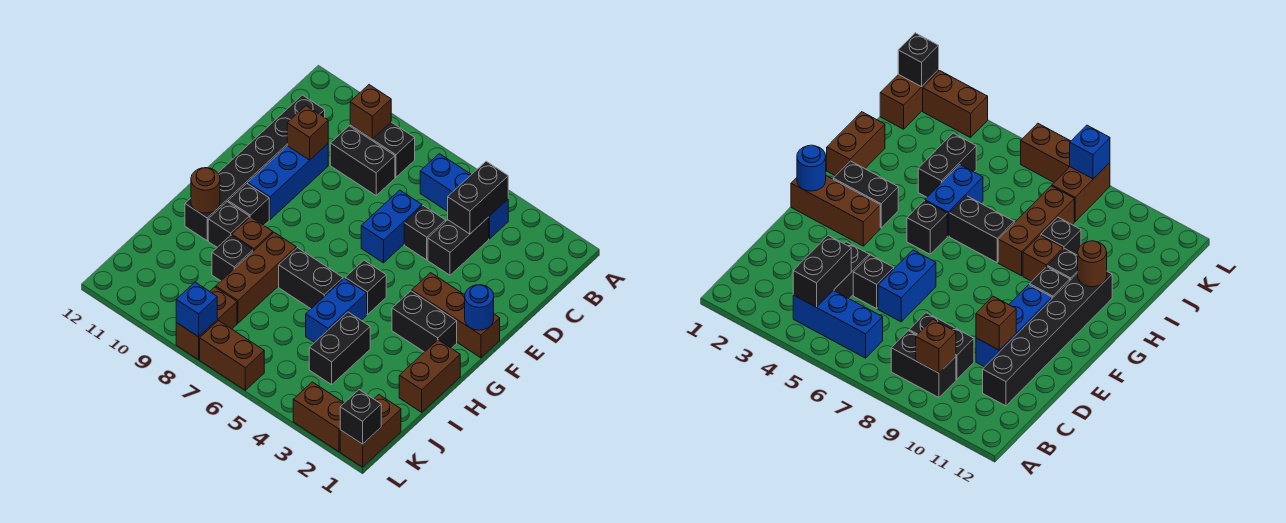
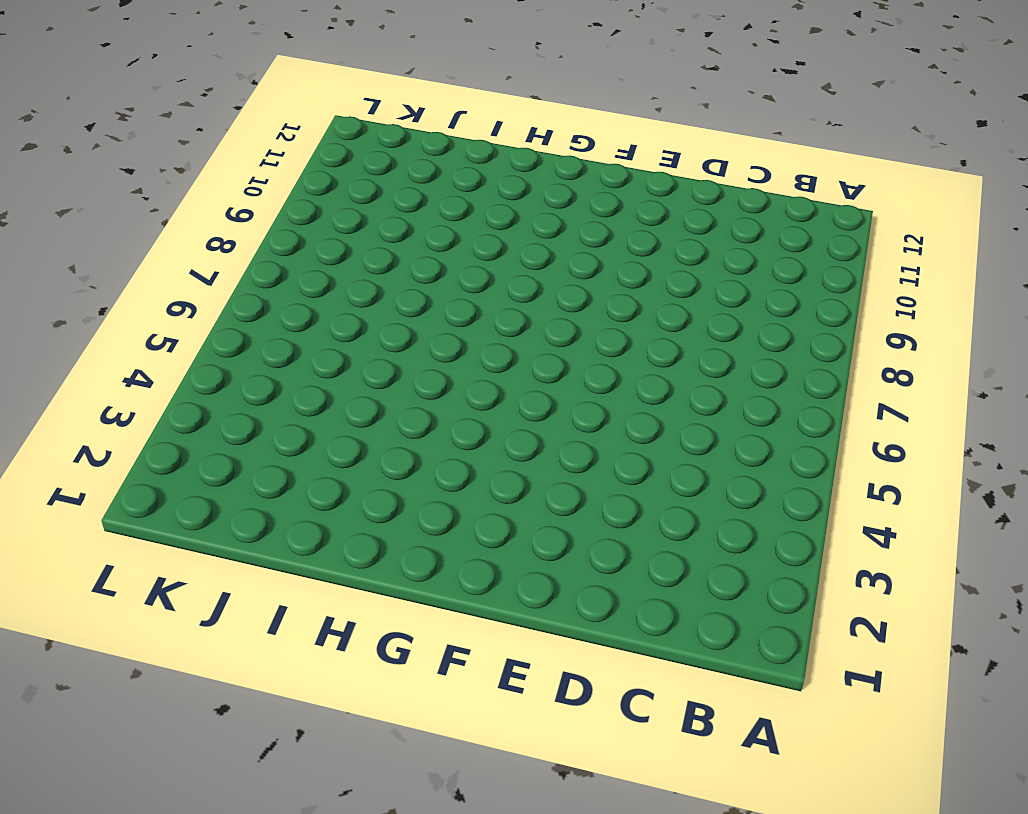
none -> blue brick B4:B6 level 1
none -> black brick B8:B9 level 1
none -> black brick C4:D4 level 1
none -> black brick C8:C9 level 1

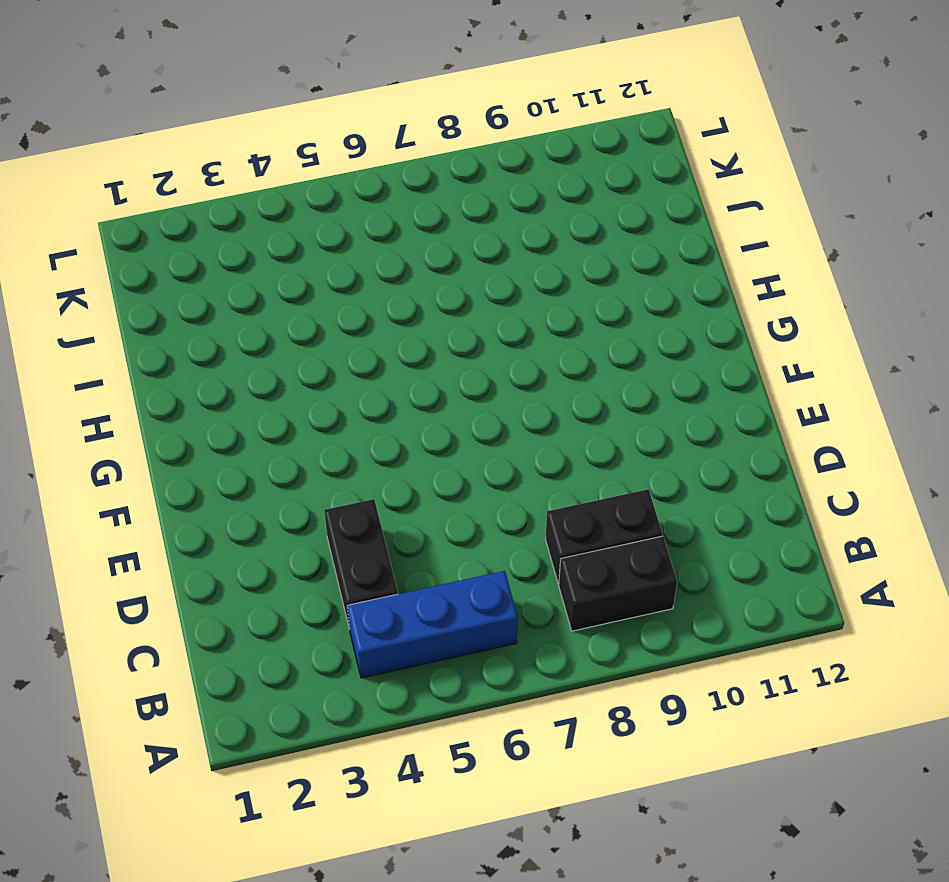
none -> black brick C11:H11 level 1
none -> black brick D5 level 1
none -> blue brick D6:E6 level 1
none -> blue brick D10:F10 level 1

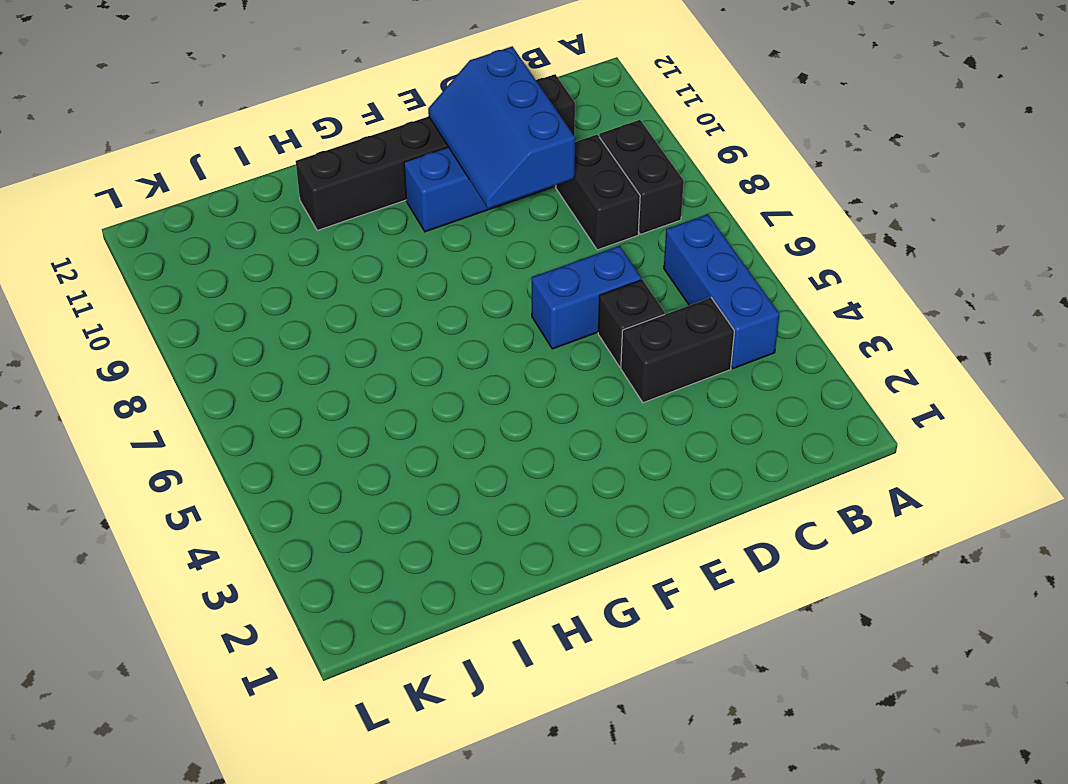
blue slope D9:E11 level 2 top D -> brown brick D10 level 2
none -> brown brick F1:F3 level 1
none -> black brick G2:G3 level 1
none -> black brick G5 level 1
none -> black brick G10 level 1

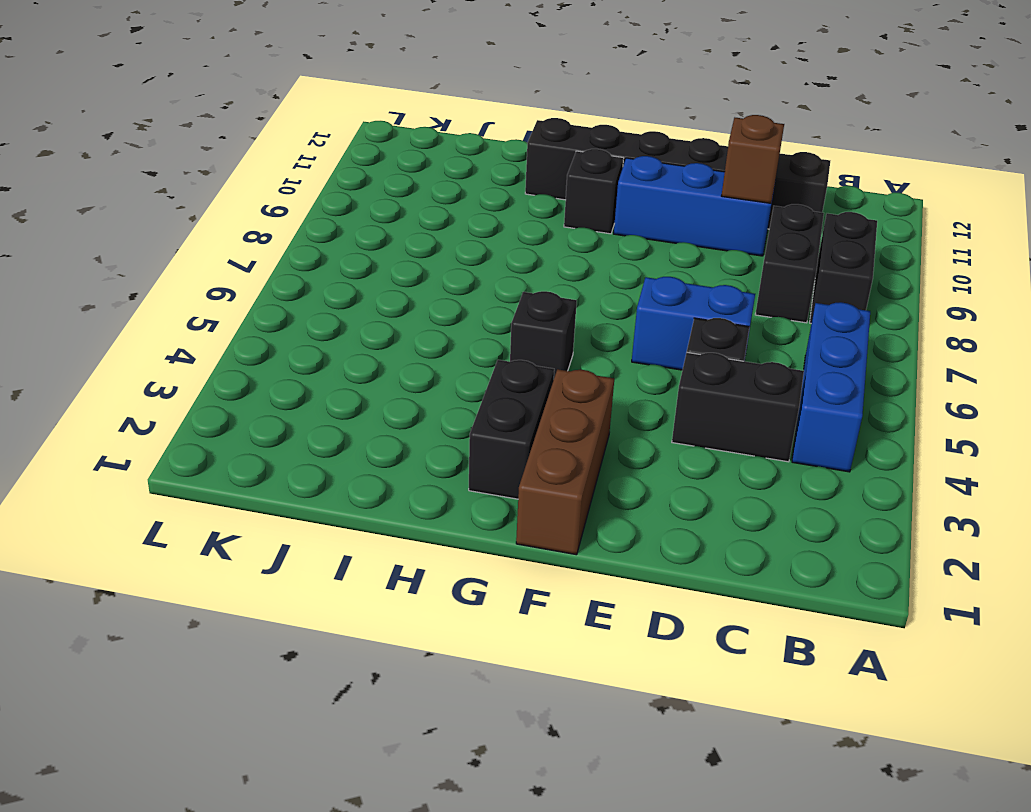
none -> brown brick H1:I1 level 1
none -> blue brick H5:I5 level 1
none -> black brick H6:H7 level 1
none -> brown brick H8:J8 level 1

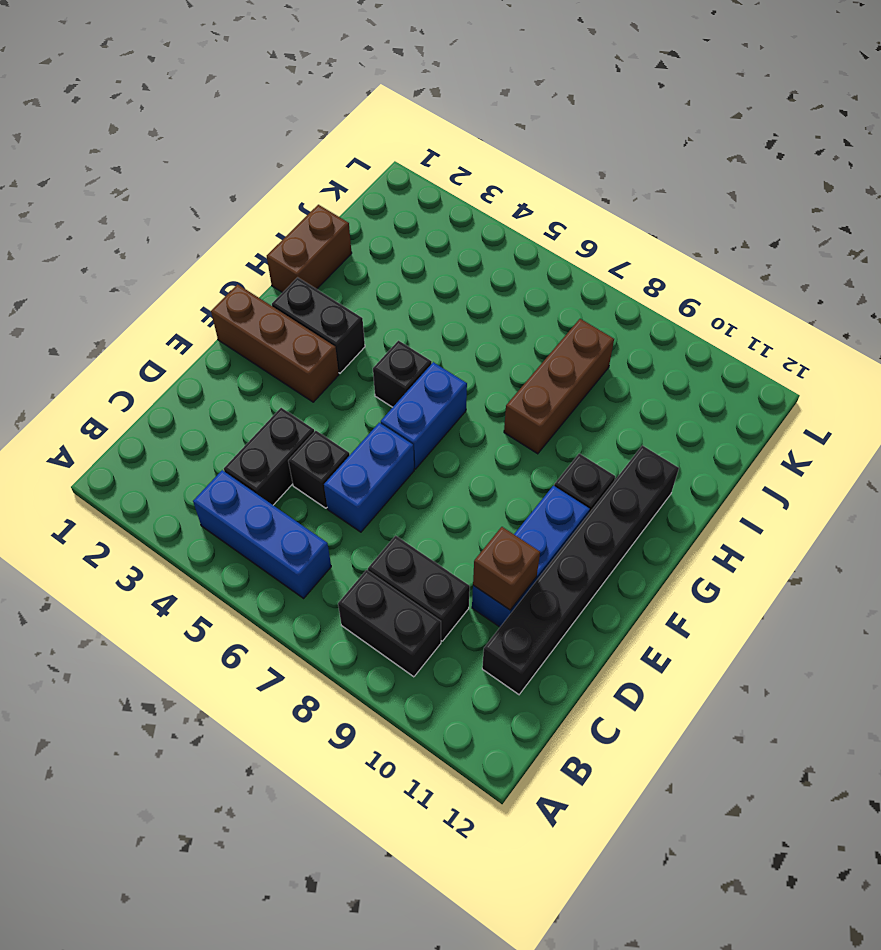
blue brick F6:G6 level 1 -> blue brick H5:I5 level 1
none -> black brick H6:H7 level 1
none -> brown brick H9 level 1
none -> black brick H10 level 1
none -> black brick I4:J4 level 1

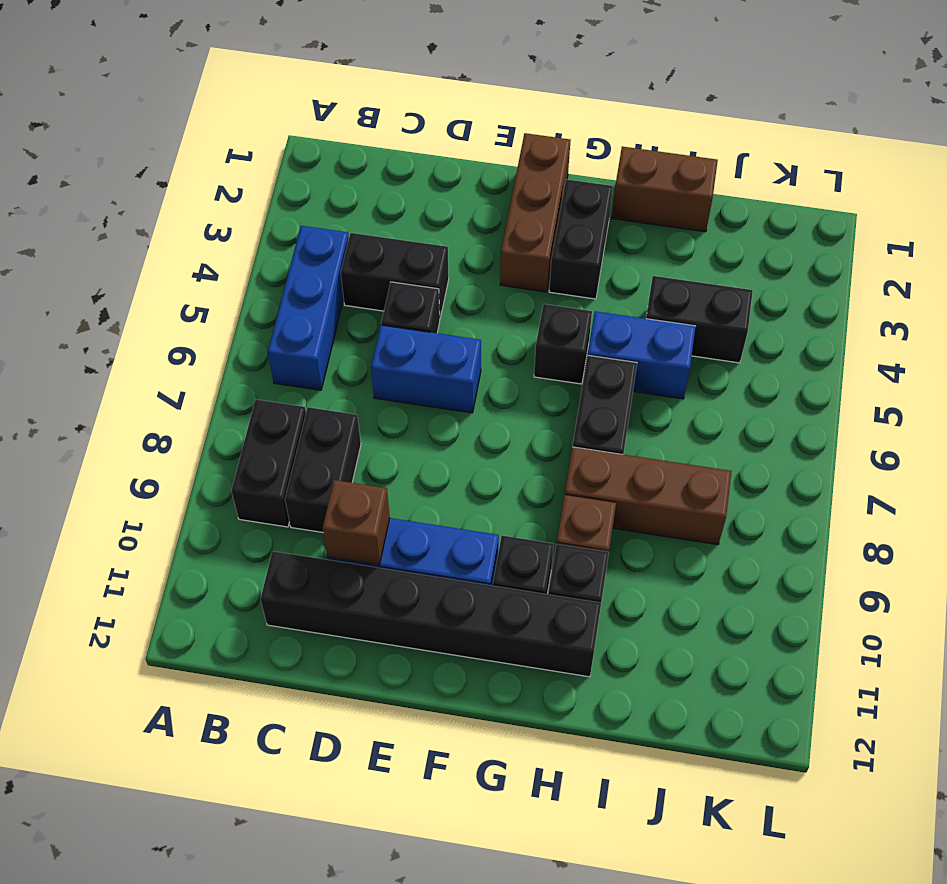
none -> black brick I9 level 1
none -> brown brick K1:L1 level 1
none -> brown brick K8:L8 level 1
none -> brown brick L2:L3 level 1

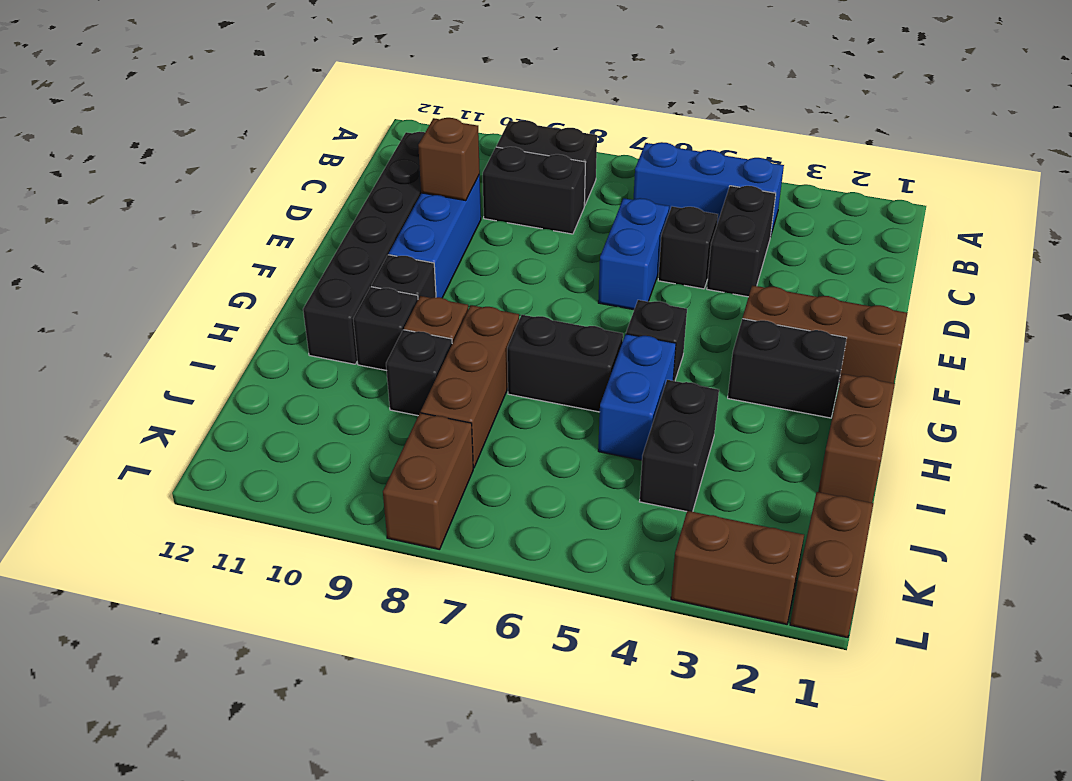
none -> brown brick L6:L7 level 1
none -> black brick B4:C4 level 2
none -> brown brick B9 level 2
none -> blue round brick F1 level 2

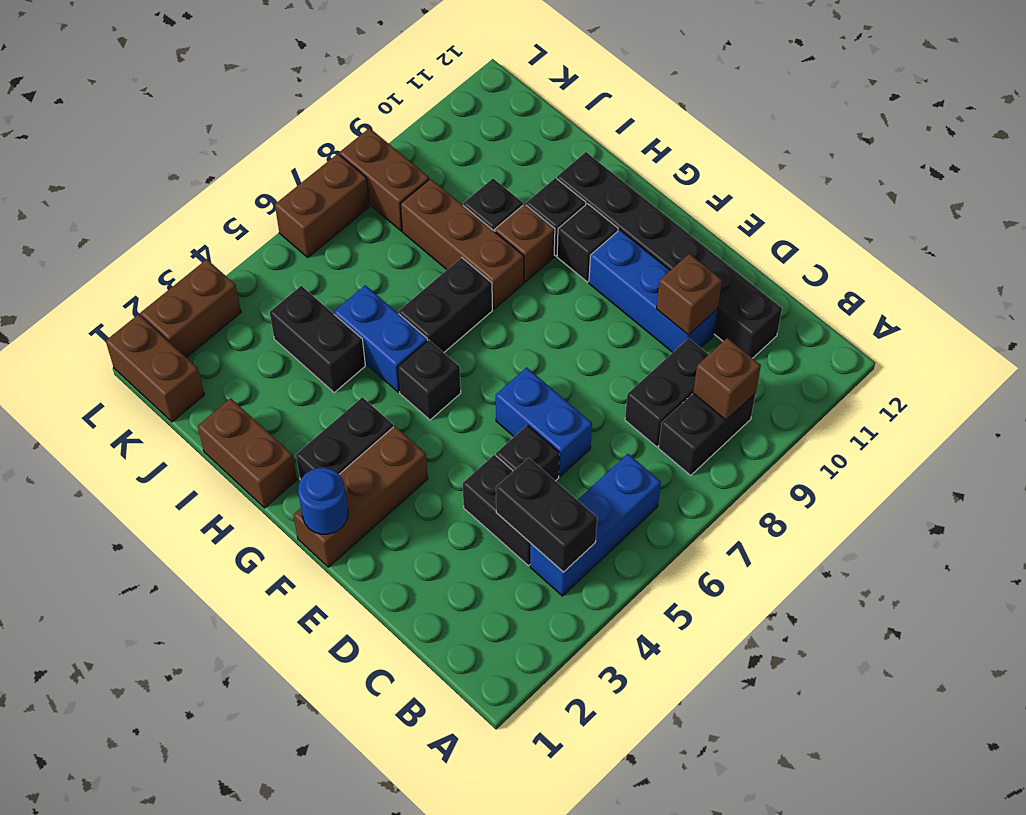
none -> brown round brick H11 level 2
none -> black brick L1 level 2
none -> blue brick L8 level 2

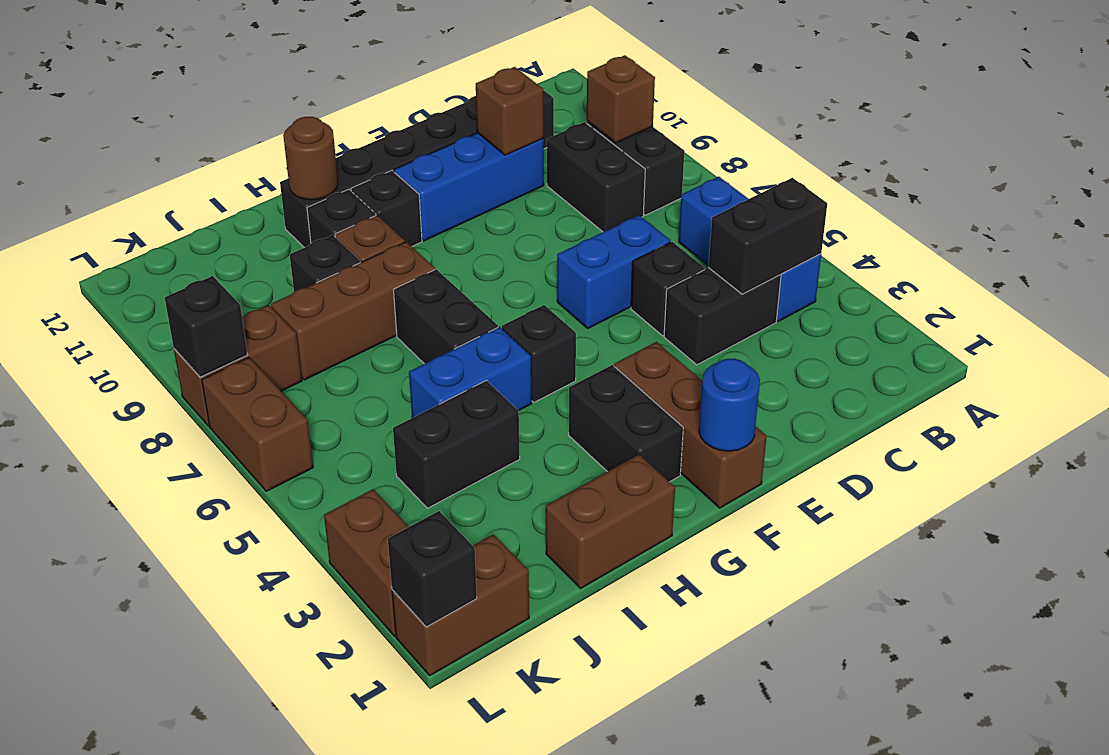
black brick L8 level 2 -> blue brick L8 level 2

